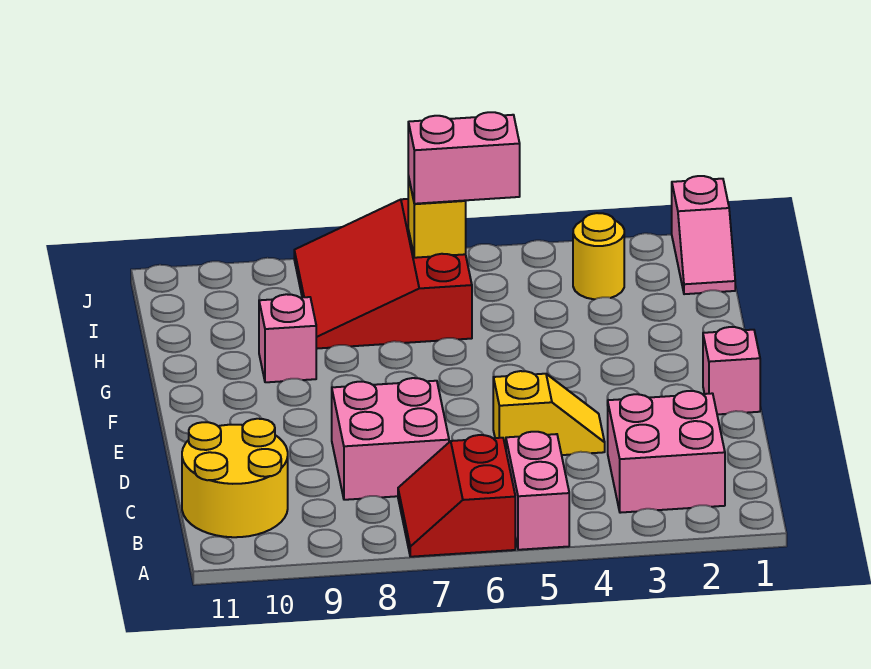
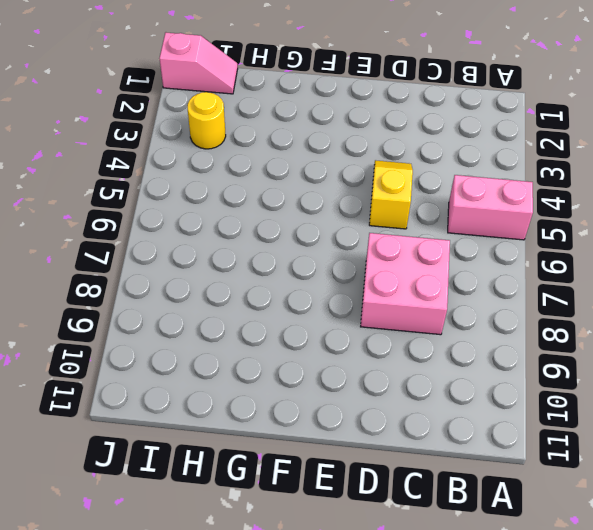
none -> red slope A6:B7 level 1 top 6
none -> pink brick B2:C3 level 1
none -> yellow round brick B10:C11 level 1

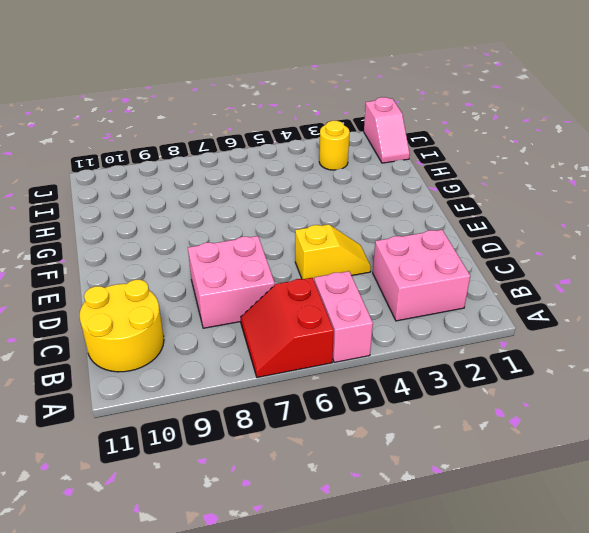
none -> pink brick E1 level 1
none -> pink brick G9 level 1
none -> red slope H6:J8 level 1 top 6

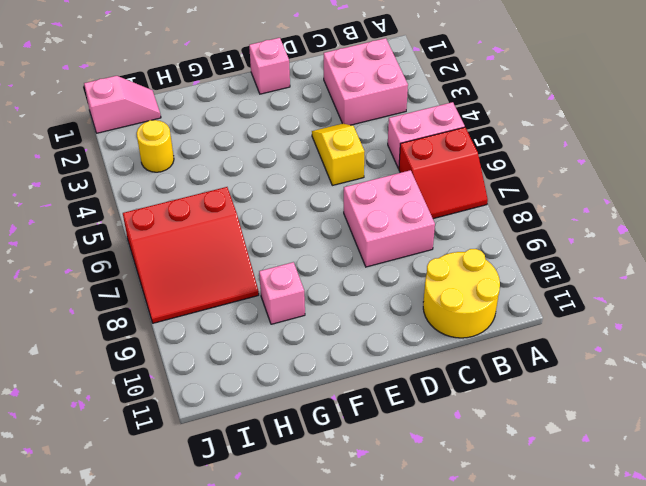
none -> yellow brick I6 level 2
none -> pink brick I5:I6 level 3

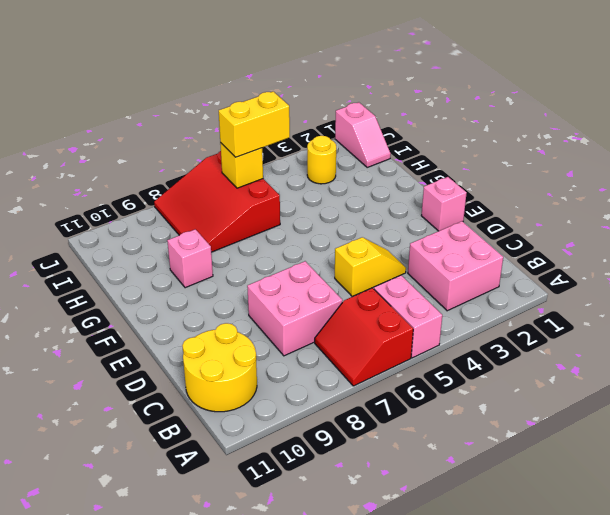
yellow brick I5:I6 level 3 -> pink brick I5:I6 level 3

